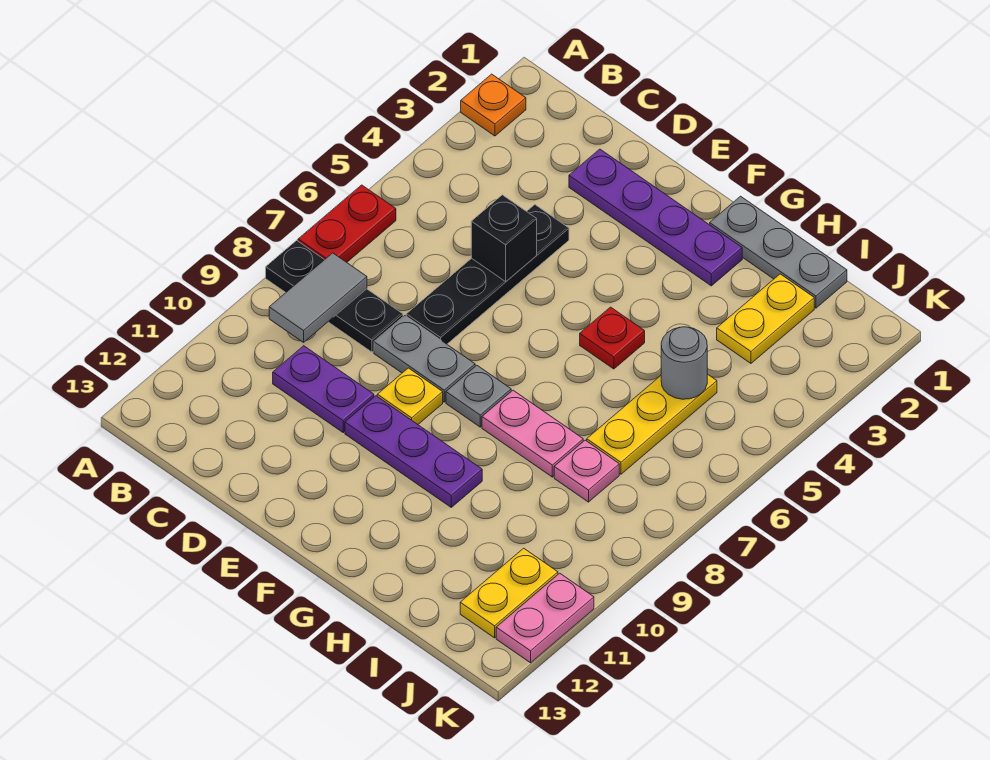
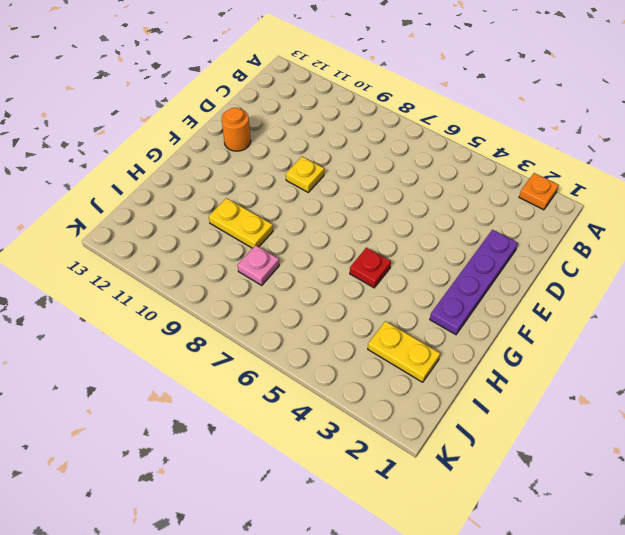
orange round brick E12 level 1 -> none
yellow plate H9:H10 level 1 -> yellow plate J11:J12 level 1
none -> red plate A6:A7 level 1
none -> black plate A8:C8 level 1
none -> purple plate C10:D10 level 1

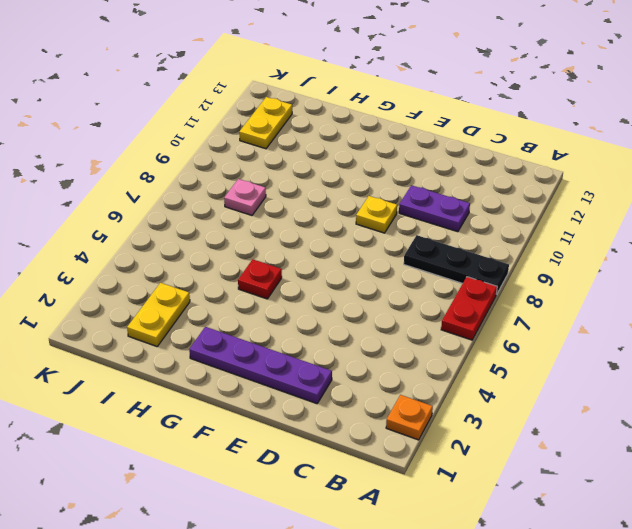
none -> black plate D4:D7 level 1
none -> grey plate D8:E8 level 1
none -> purple plate E10:G10 level 1

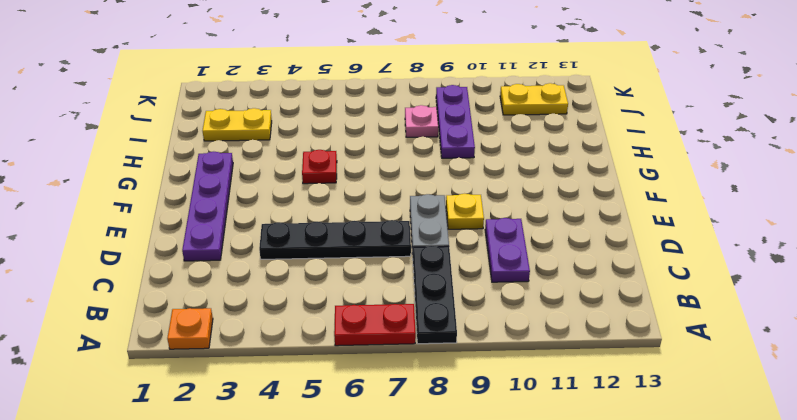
purple plate H9:J9 level 1 -> purple plate E10:G10 level 1
none -> grey plate F8 level 1
none -> grey plate G1:I1 level 1
none -> pink plate G8:H8 level 1

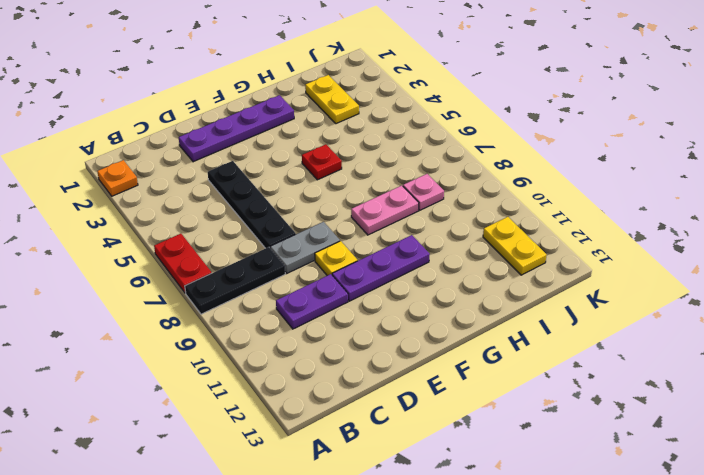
none -> grey plate F8 level 1
none -> grey plate G1:I1 level 1
none -> yellow plate I5:I7 level 1

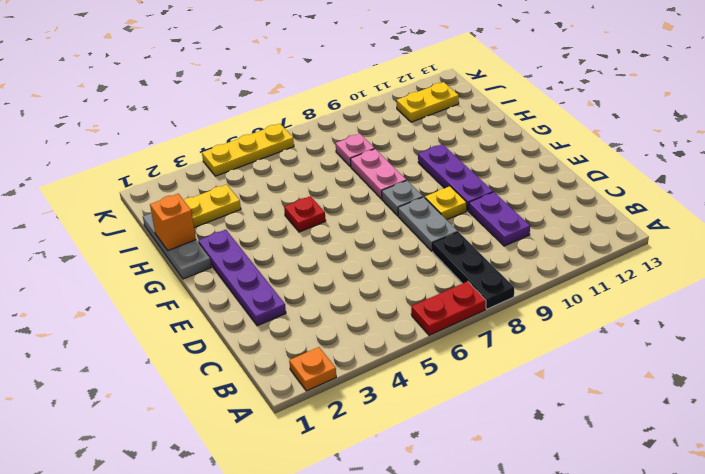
orange brick H1 level 2 -> none
yellow plate K4:K6 level 1 -> yellow plate I5:I7 level 1
none -> black plate D4:D7 level 1
none -> pink plate K11:K12 level 1
none -> grey tile B8:B9 level 2

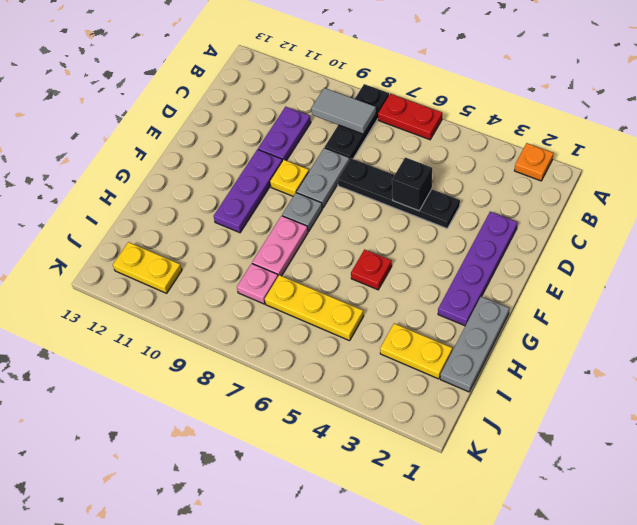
none -> pink plate K11:K12 level 1
none -> grey round brick I5 level 2

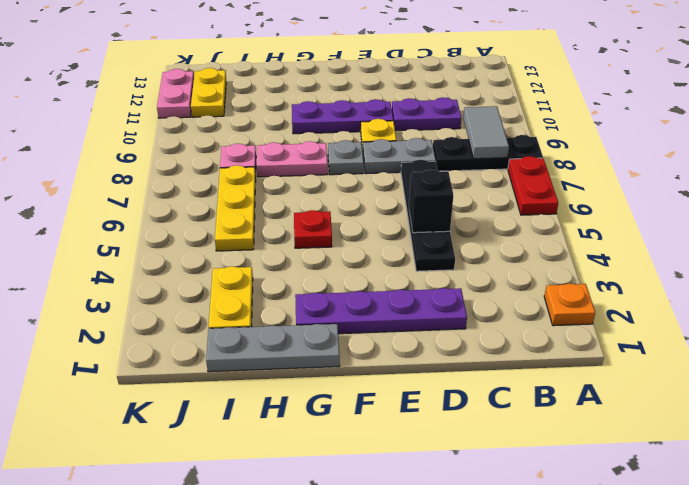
none -> grey round brick I5 level 2

